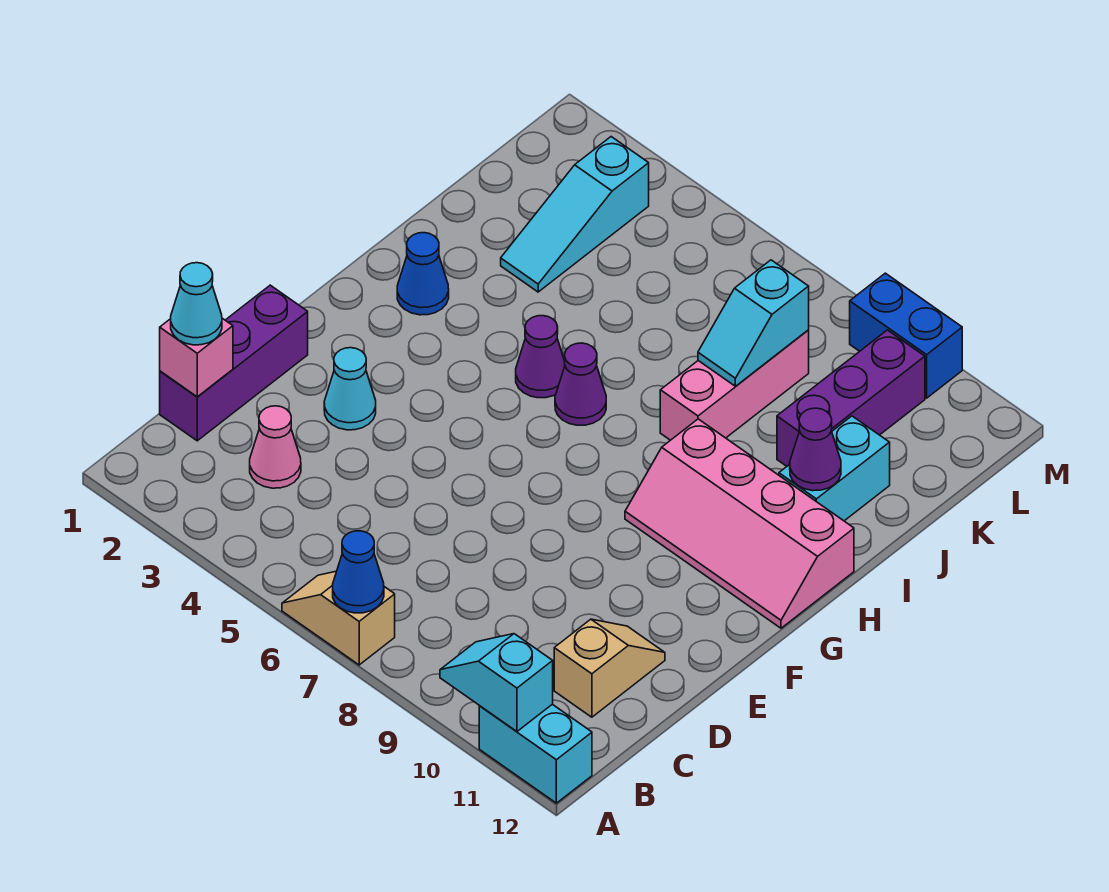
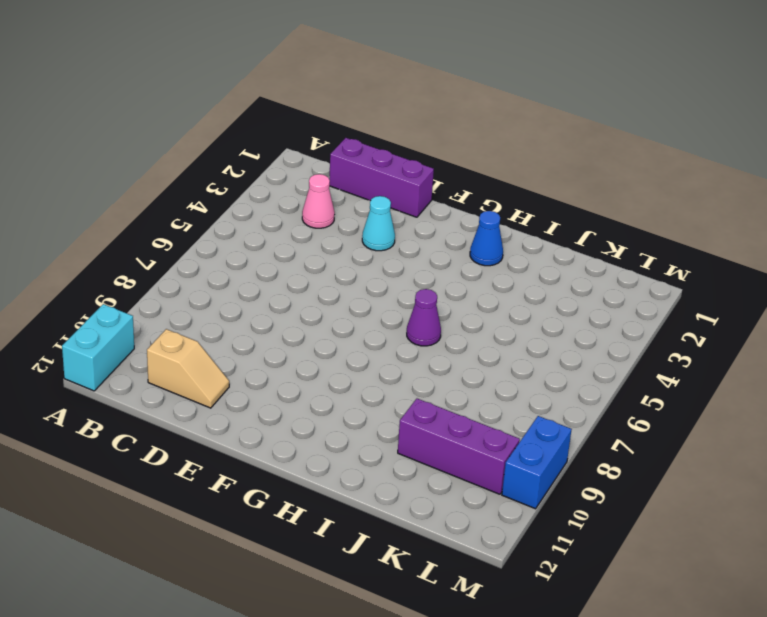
none -> tan slope A6:A7 level 1 top 7
none -> pink slope G9:H12 level 1 top H
none -> purple cone H5 level 1

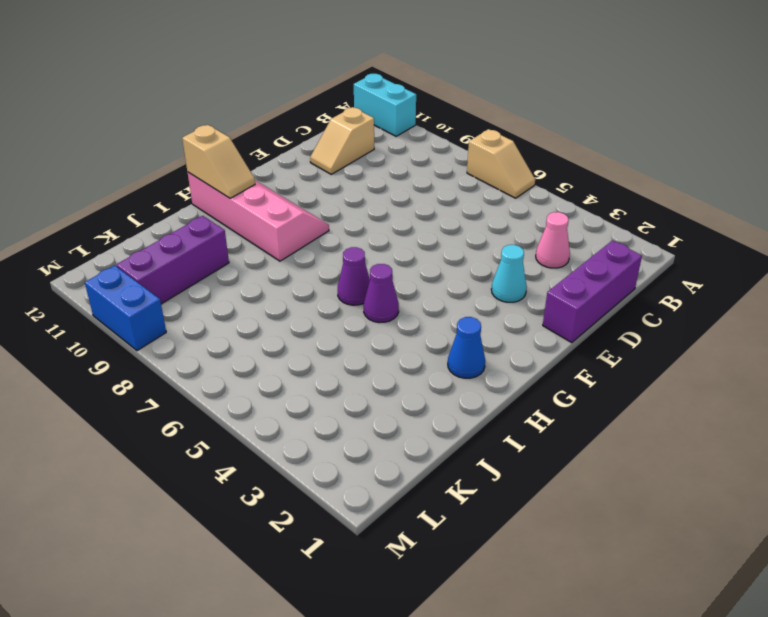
tan slope H11:H12 level 2 top 12 -> none
none -> pink brick I8:K8 level 1
none -> cyan brick I11:J11 level 1
none -> cyan slope J3:L3 level 1 top L

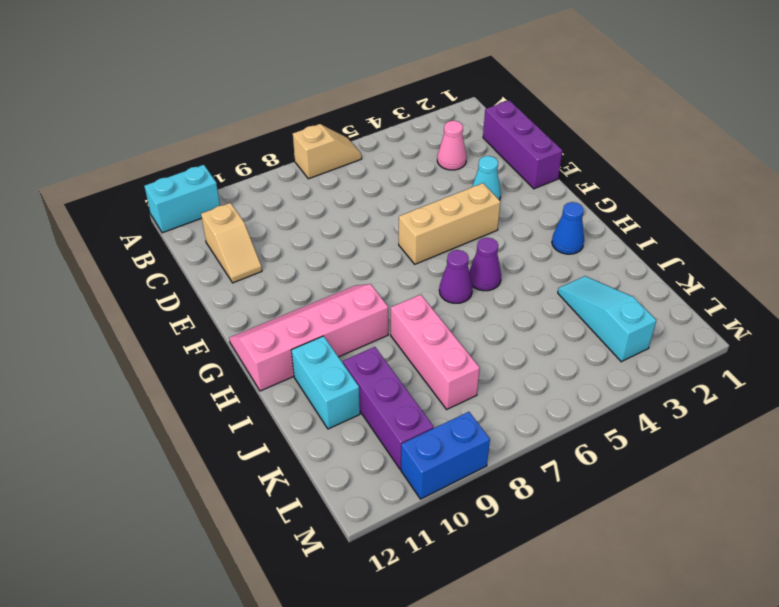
tan brick F4:F6 level 1 -> none
none -> blue cone A7 level 2
none -> cyan slope A10:A11 level 2 top 11
none -> pink brick C1 level 2

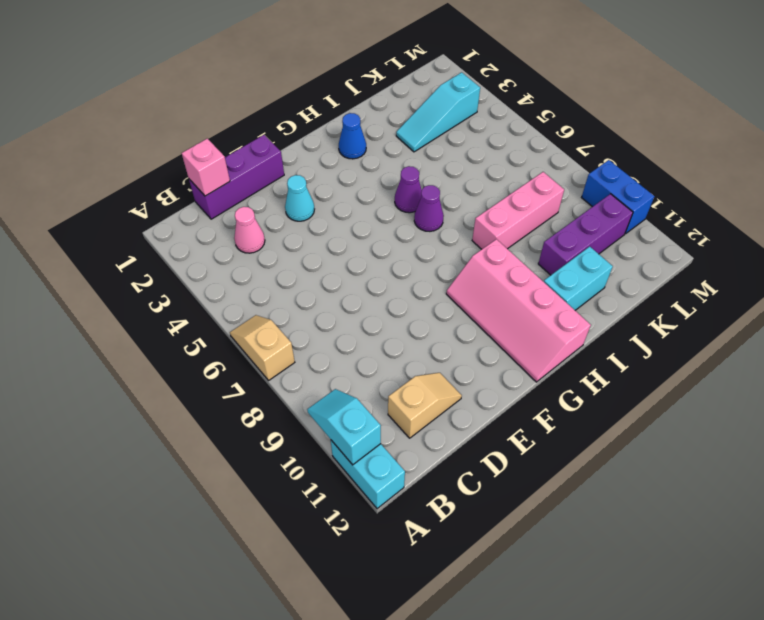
none -> blue cone A7 level 2
none -> purple cone I11 level 2
none -> cyan slope J8:K8 level 2 top K

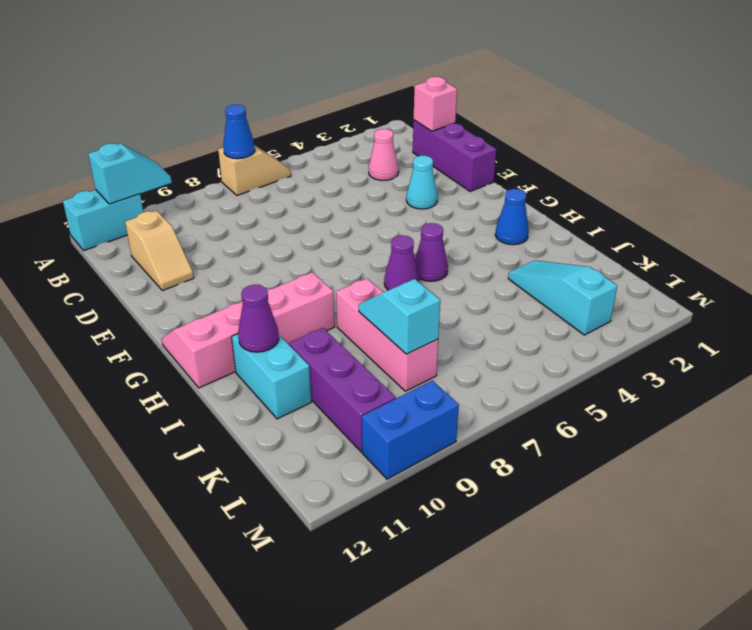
none -> cyan cone C1 level 3

